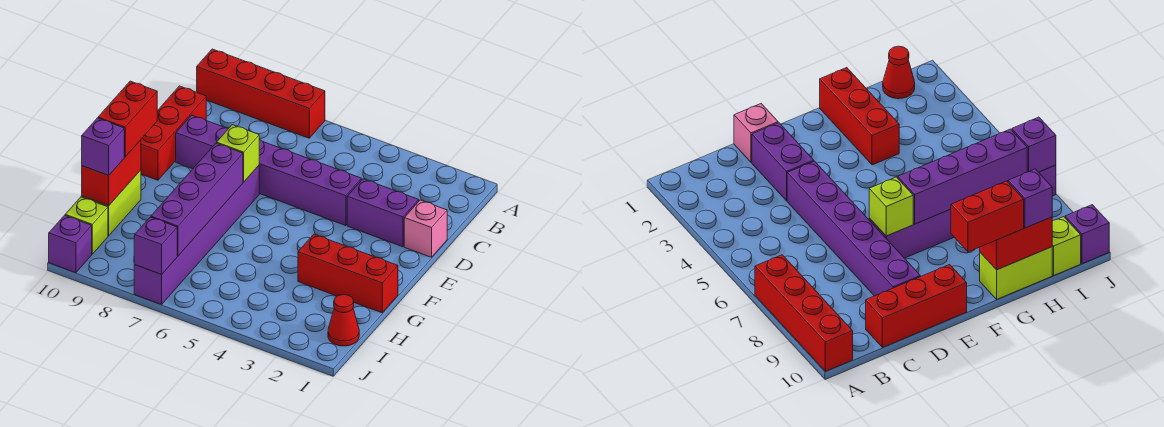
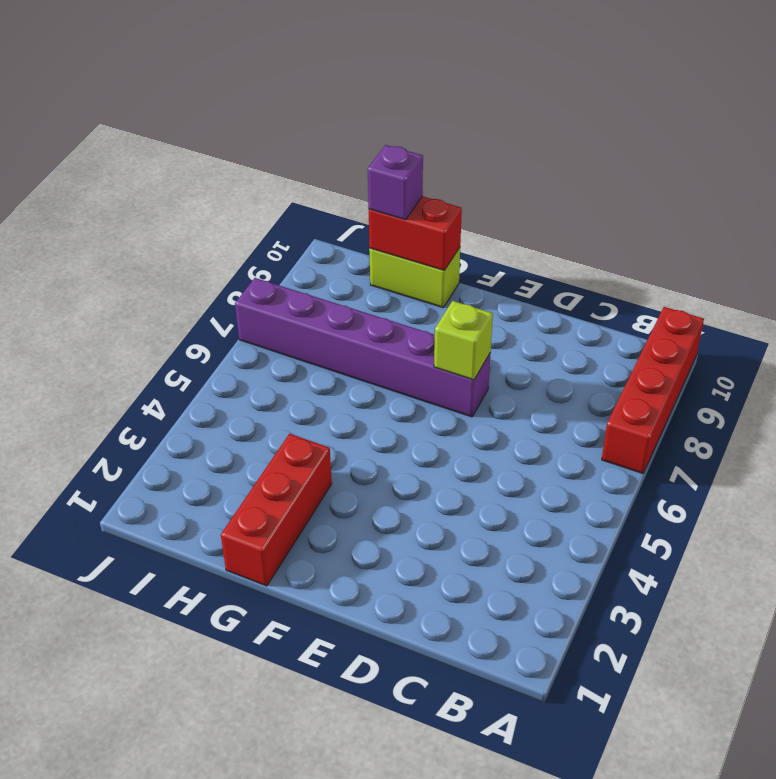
none -> red brick C10:E10 level 1
none -> pink brick D1 level 1
none -> purple brick D2:D3 level 1

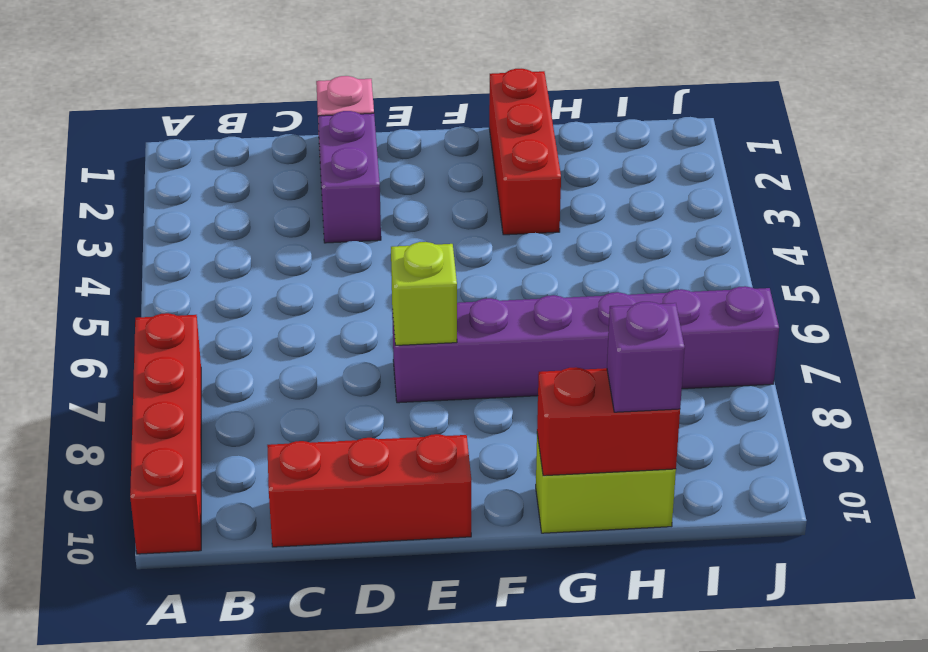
none -> purple brick D4:D9 level 1
none -> red cone I1 level 1
none -> lime brick I10 level 1

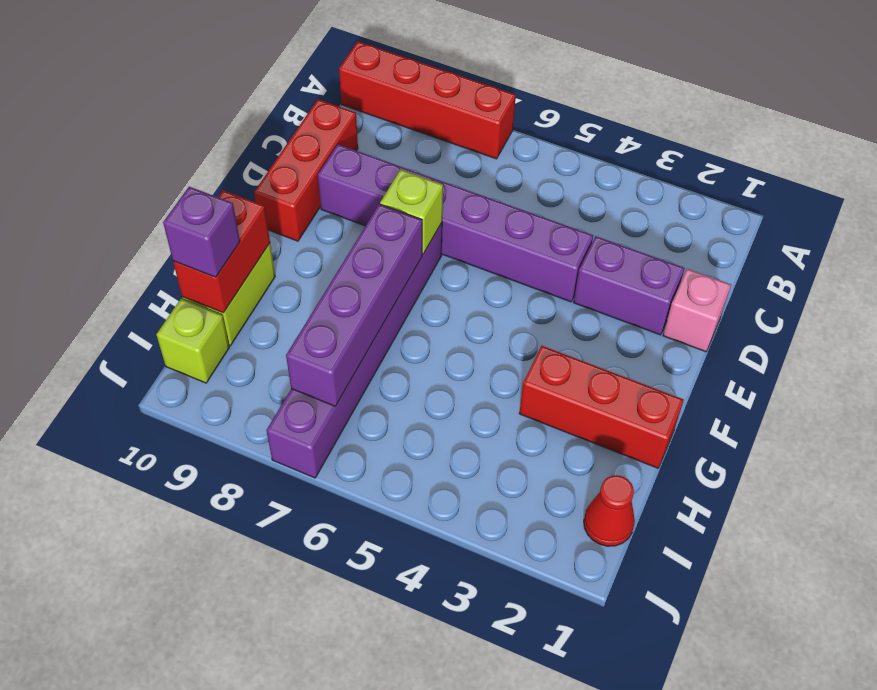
none -> purple brick J10 level 1
none -> purple brick J7 level 2
none -> red brick F10:G10 level 3

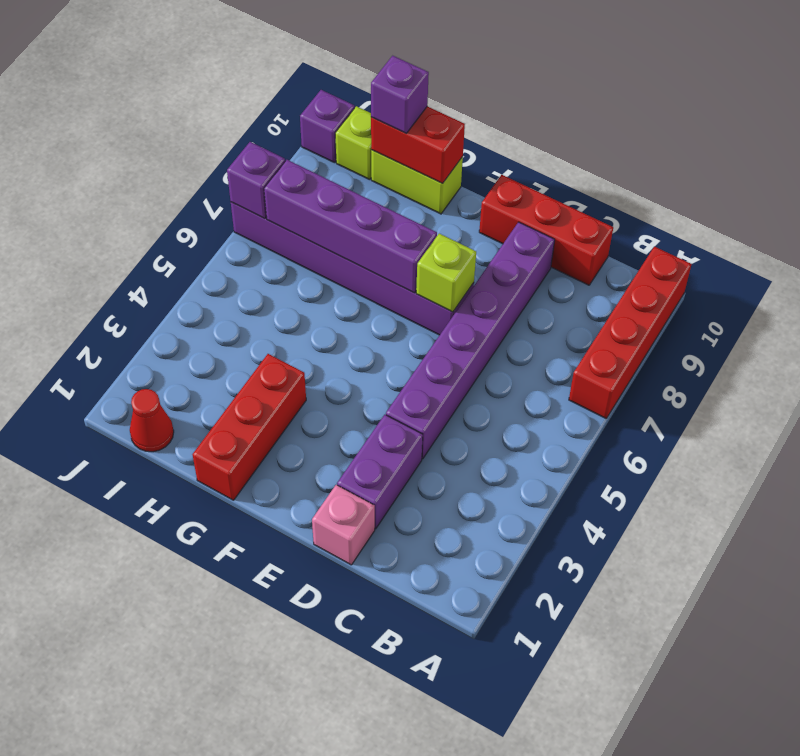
none -> red brick F10:G10 level 3

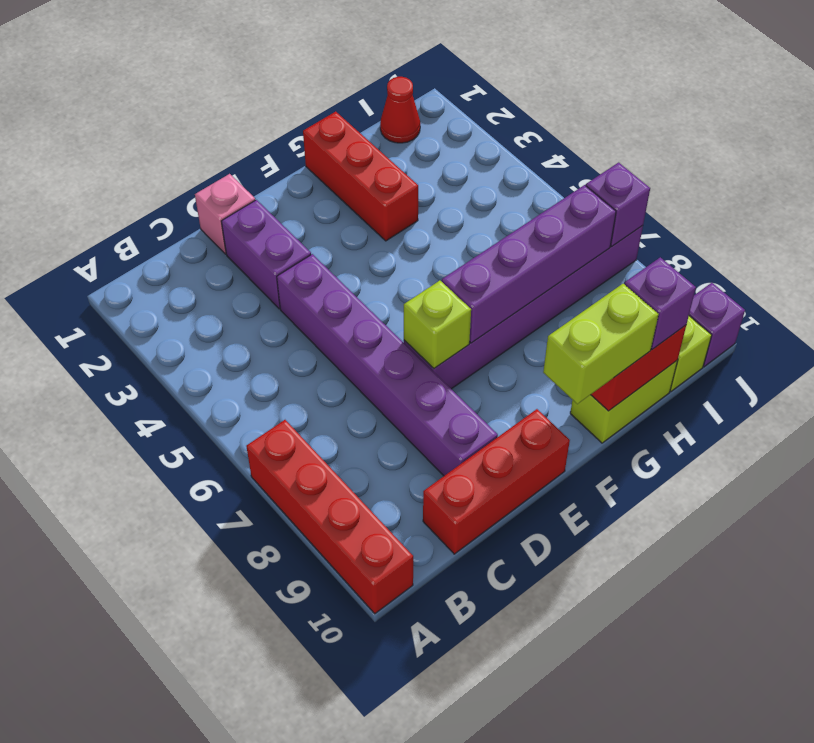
lime brick F10:G10 level 3 -> red brick F10:G10 level 3

